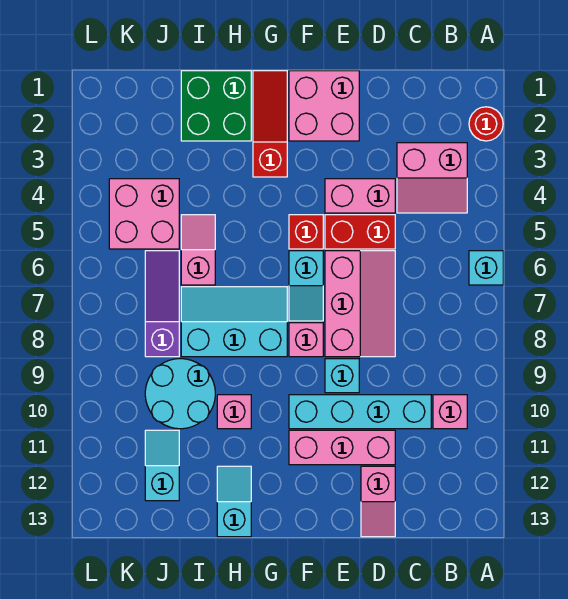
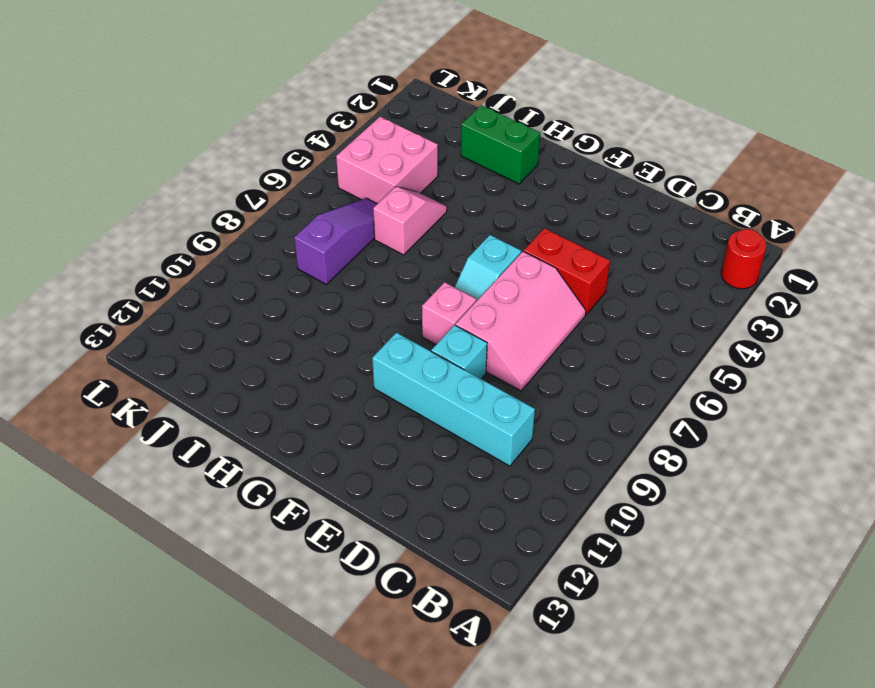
green brick H2:I2 level 1 -> green brick H1:I2 level 1
none -> cyan brick A6 level 1
none -> pink slope B3:C4 level 1 top 3
none -> pink brick B10 level 1

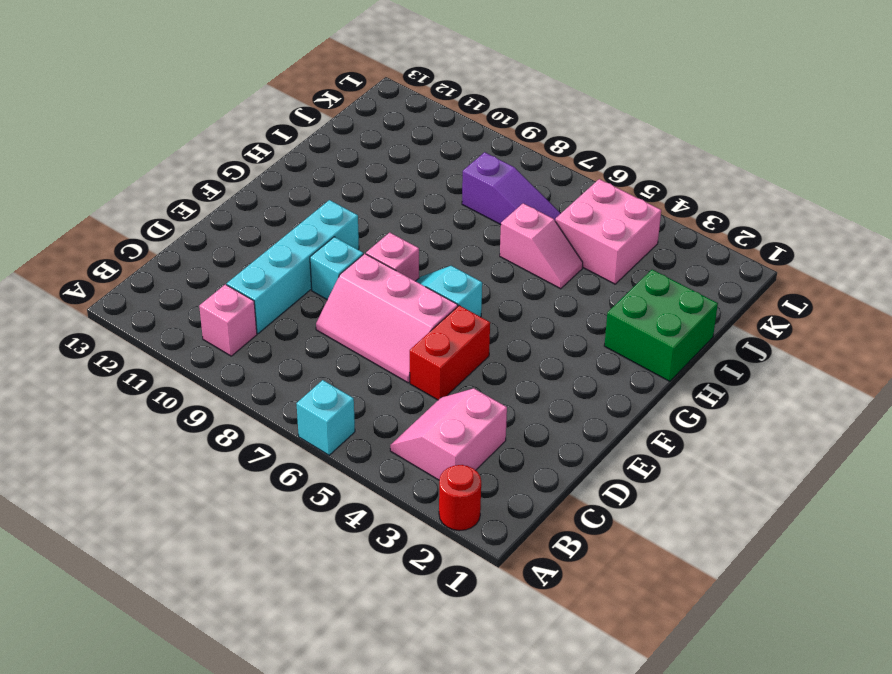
none -> pink brick D4:E4 level 1
none -> pink brick D11:F11 level 1
none -> pink slope D12:D13 level 1 top 12

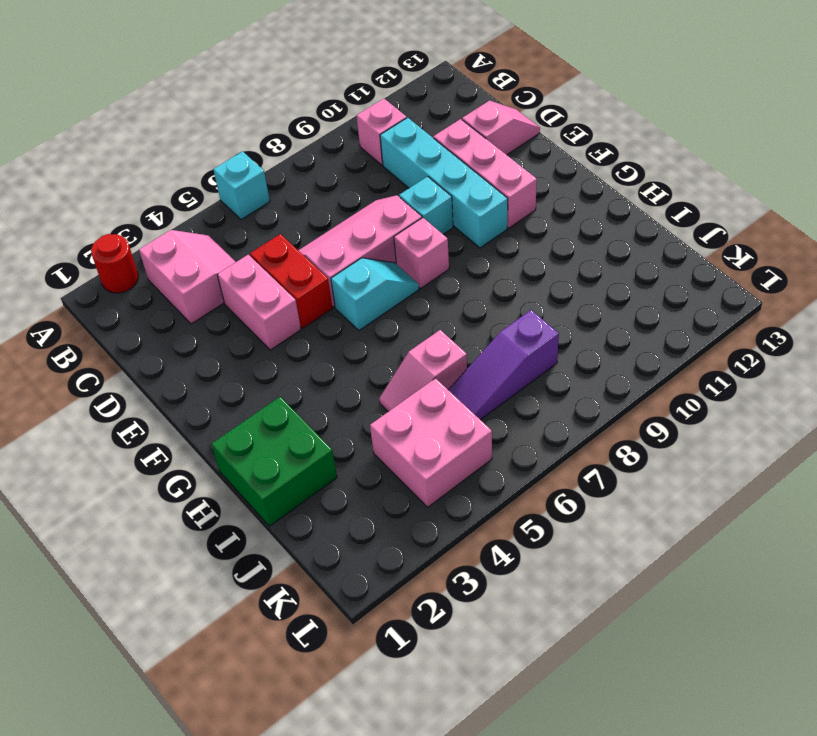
none -> pink brick E1:F2 level 1
none -> red brick F5 level 1
none -> red slope G1:G3 level 1 top 3

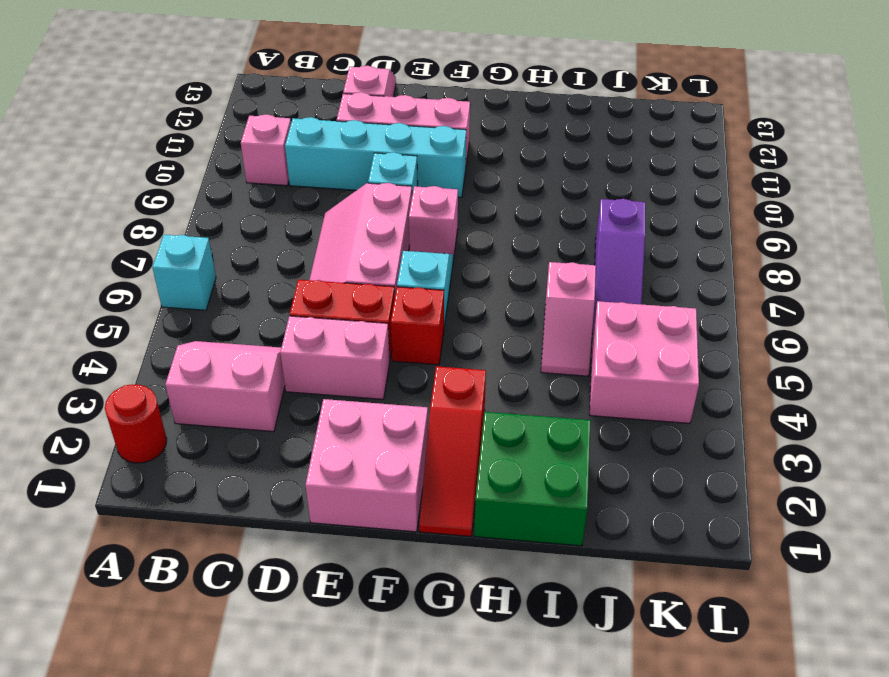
none -> cyan slope G7:I8 level 1 top 8
none -> pink brick H10 level 1
none -> cyan slope H12:H13 level 1 top 13

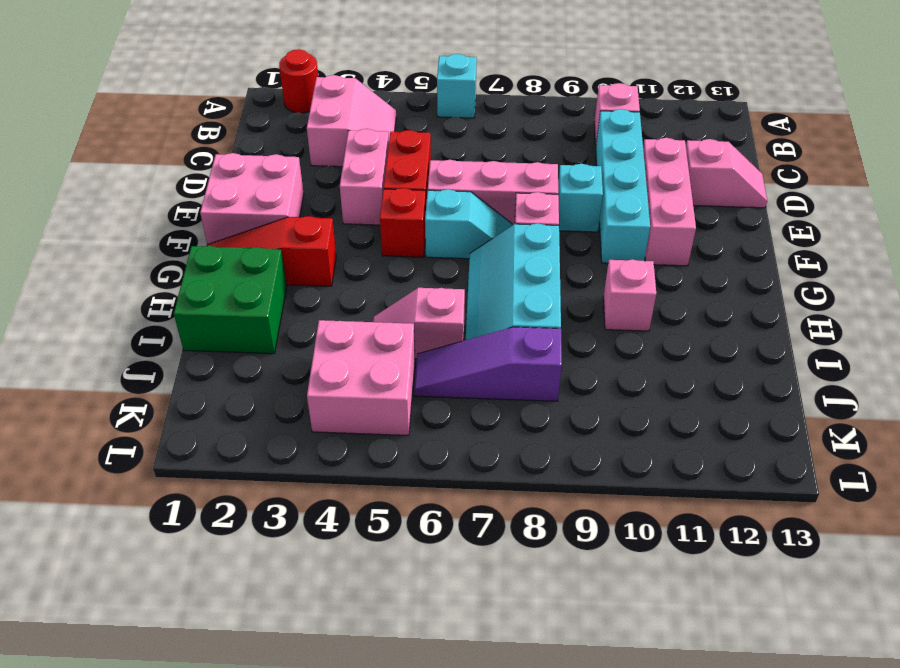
none -> cyan slope H12:H13 level 1 top 13
none -> cyan round brick I9:J10 level 1
none -> cyan slope J11:J12 level 1 top 12

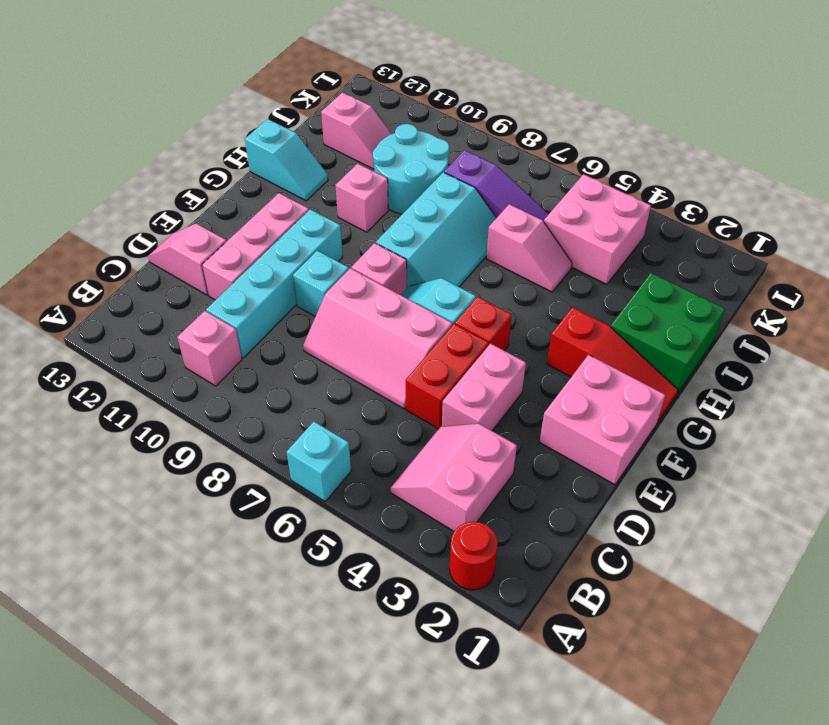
pink slope J11:J12 level 1 top 12 -> cyan slope J11:J12 level 1 top 12

